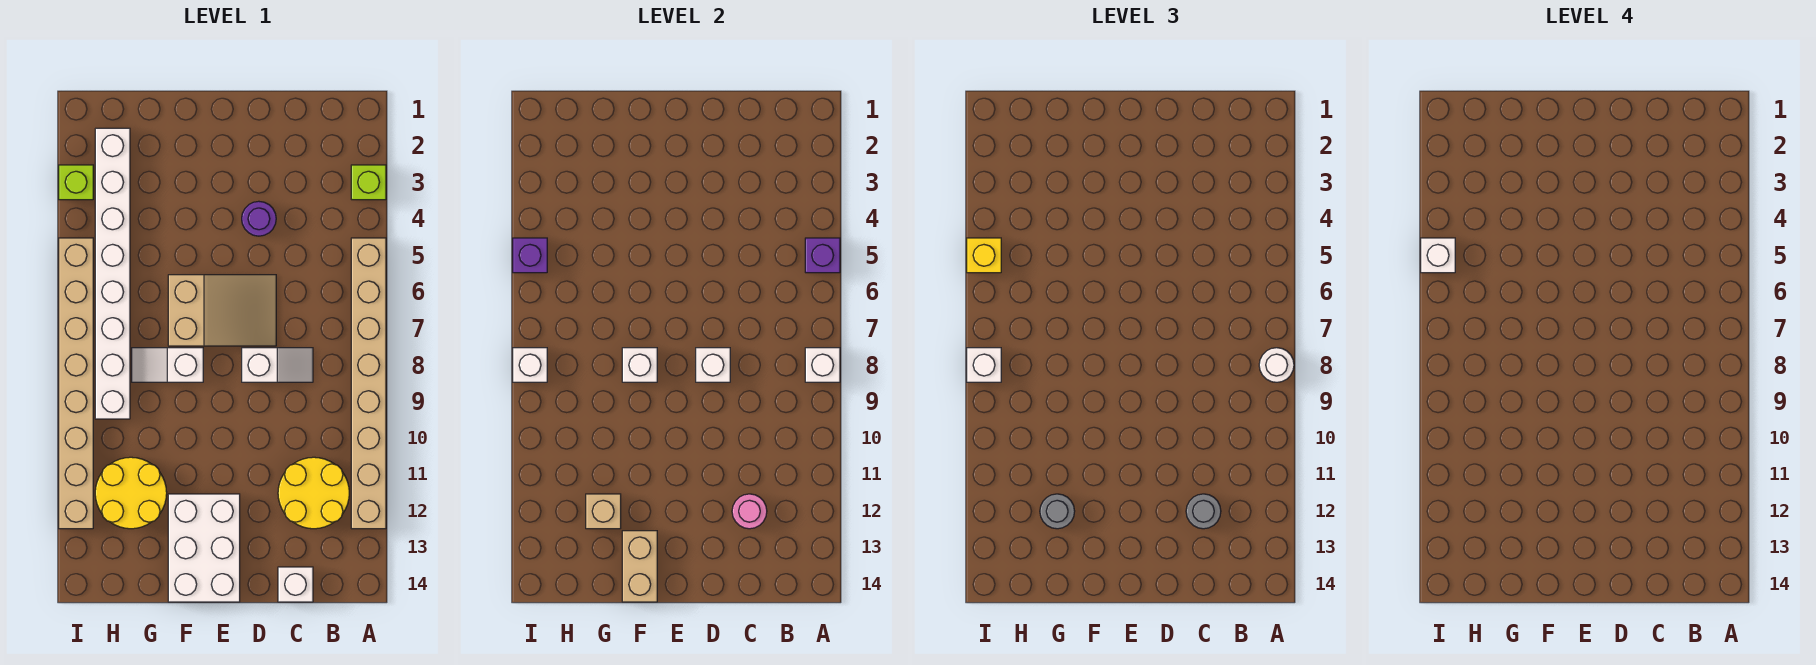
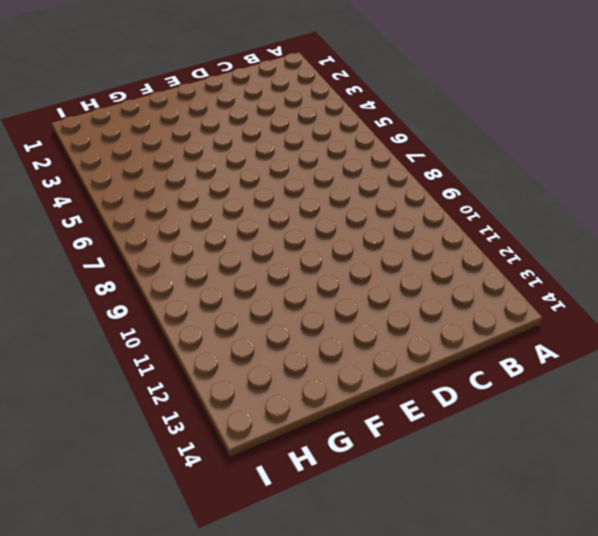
none -> lime brick A3 level 1
none -> tan brick A5:A12 level 1
none -> yellow round brick B11:C12 level 1

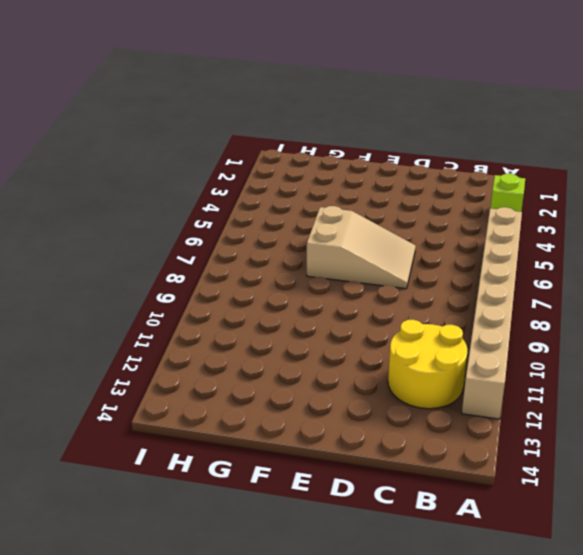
none -> white slope C8:D8 level 1 top D
none -> white brick C14 level 1
none -> purple round brick D4 level 1

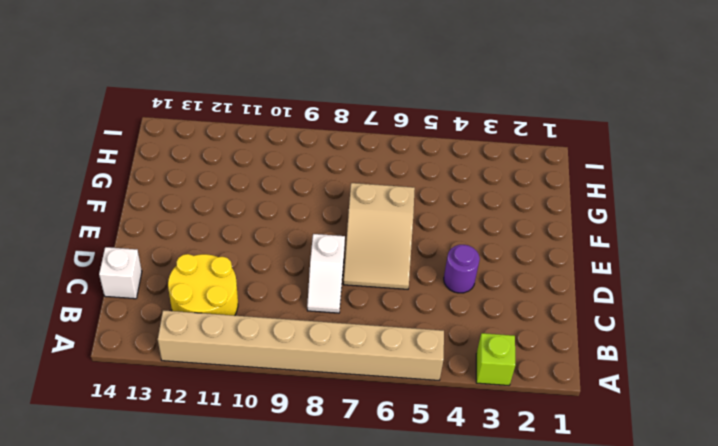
none -> white brick E12:F14 level 1
none -> white slope F8:G8 level 1 top F
none -> yellow round brick G11:H12 level 1

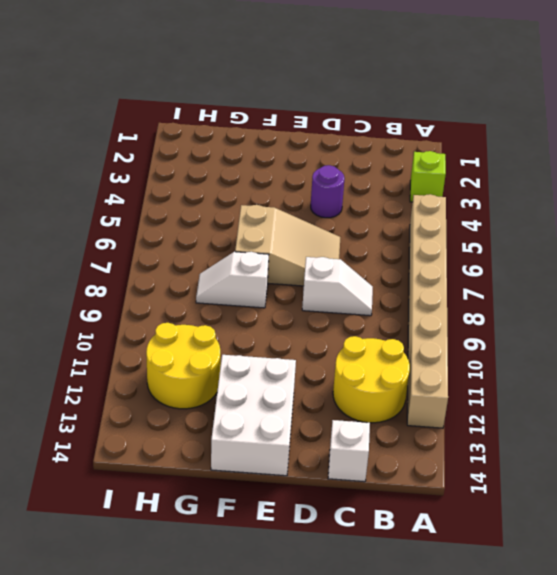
none -> white brick H2:H9 level 1
none -> lime brick I3 level 1
none -> tan brick I5:I12 level 1

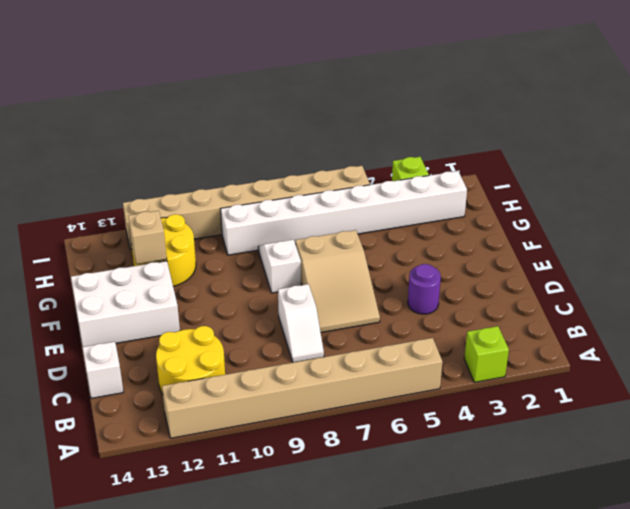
none -> purple brick A5 level 2
none -> white brick A8 level 2
none -> pink round brick C12 level 2

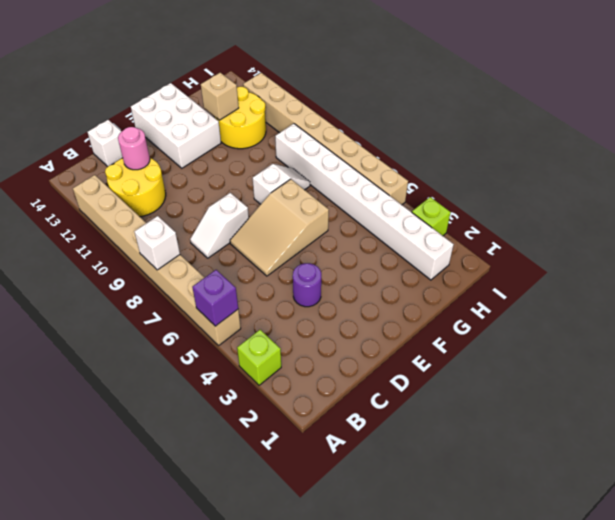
none -> white brick D8 level 2
none -> white brick F8 level 2
none -> tan brick F13:F14 level 2

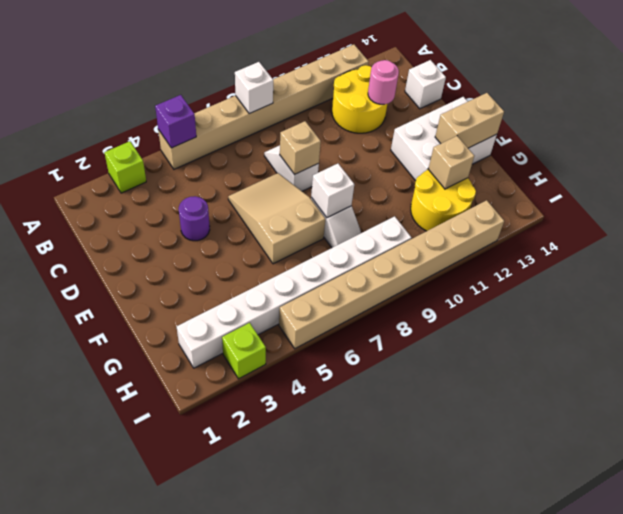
tan brick D8 level 2 -> white brick D8 level 2
none -> purple brick I5 level 2
none -> white brick I8 level 2
none -> white round brick A8 level 3

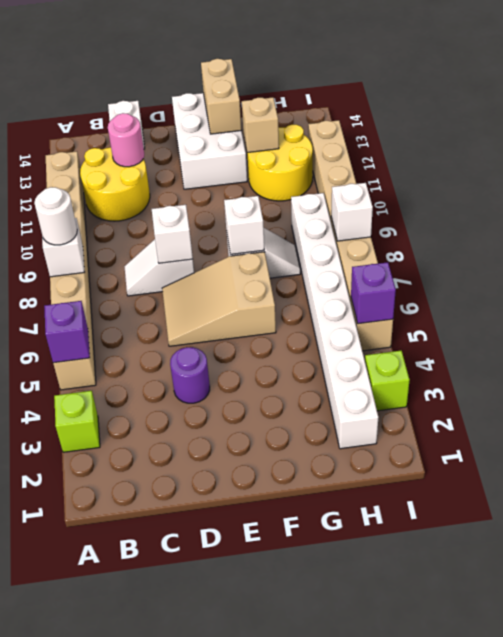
none -> grey round brick C12 level 3
none -> grey round brick G12 level 3
none -> yellow brick I5 level 3

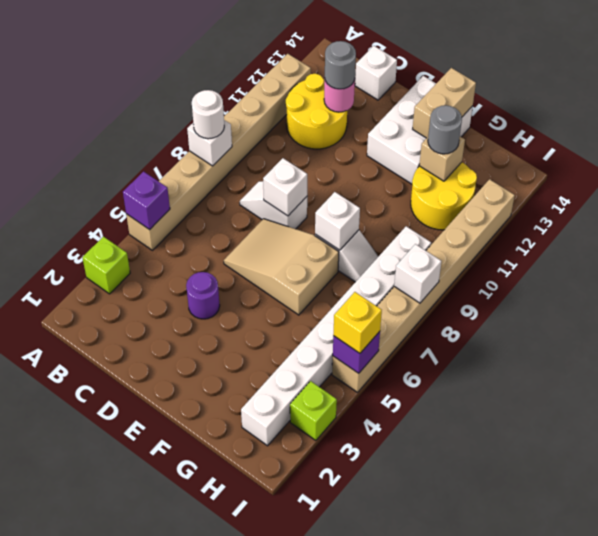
none -> white brick I8 level 3
none -> white brick I5 level 4

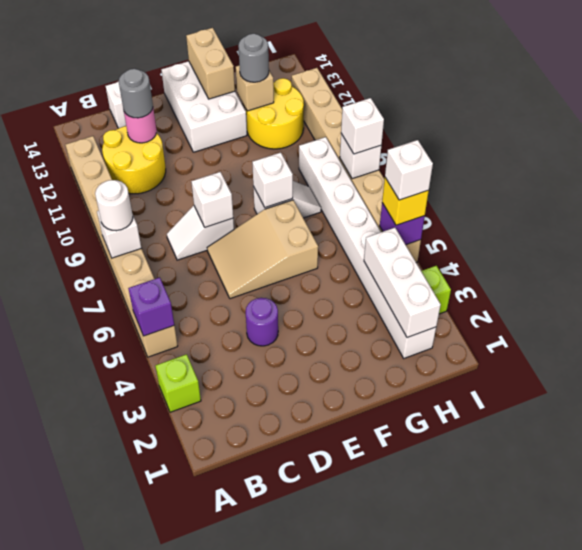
white brick H2:H4 level 2 -> none

